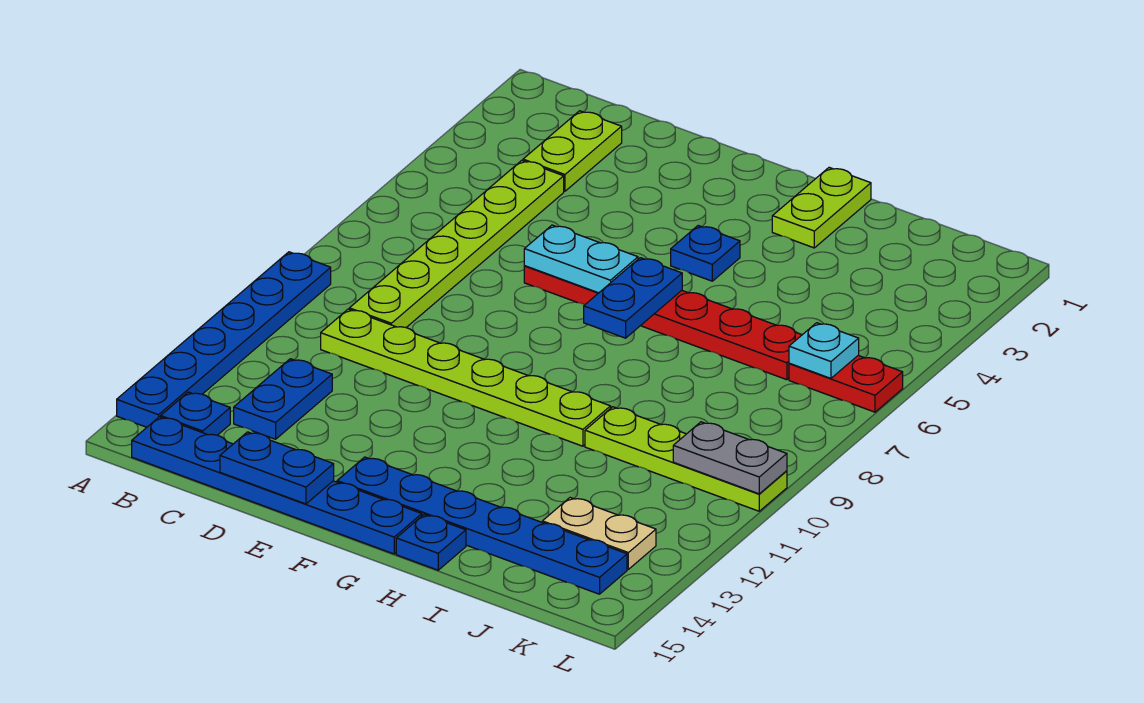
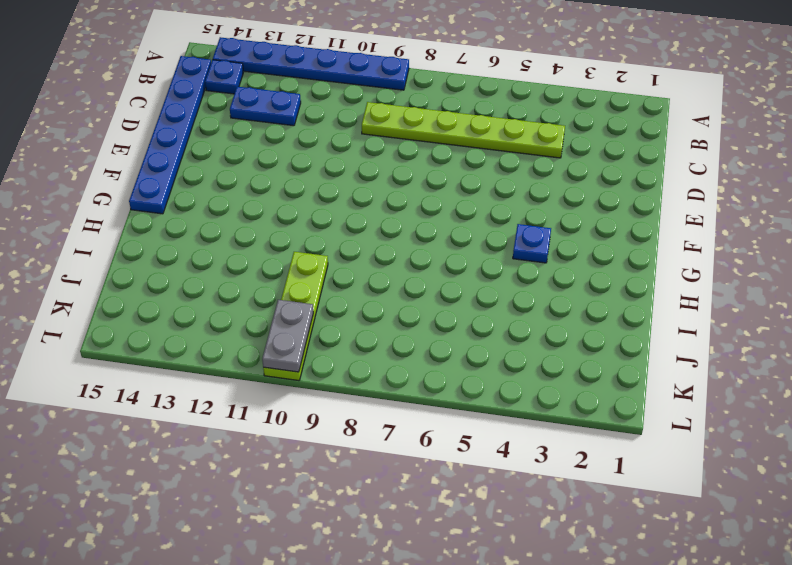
none -> lime plate C2:C3 level 1
none -> lime plate C10:H10 level 1
none -> red plate E6:J6 level 1

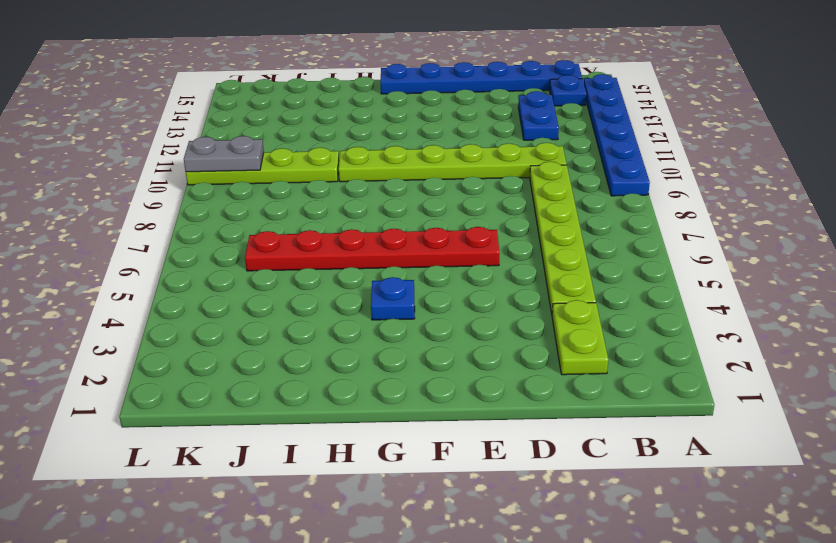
none -> blue plate F14:K14 level 1
none -> lime plate H1:H2 level 1
none -> blue plate H15 level 1

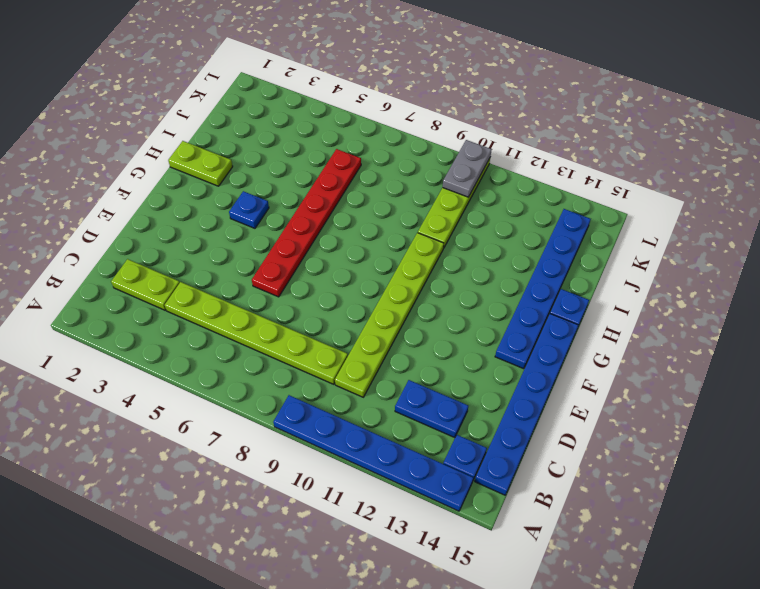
none -> tan plate J13:K13 level 1
none -> red plate K6:L6 level 1
none -> blue plate D15:E15 level 2

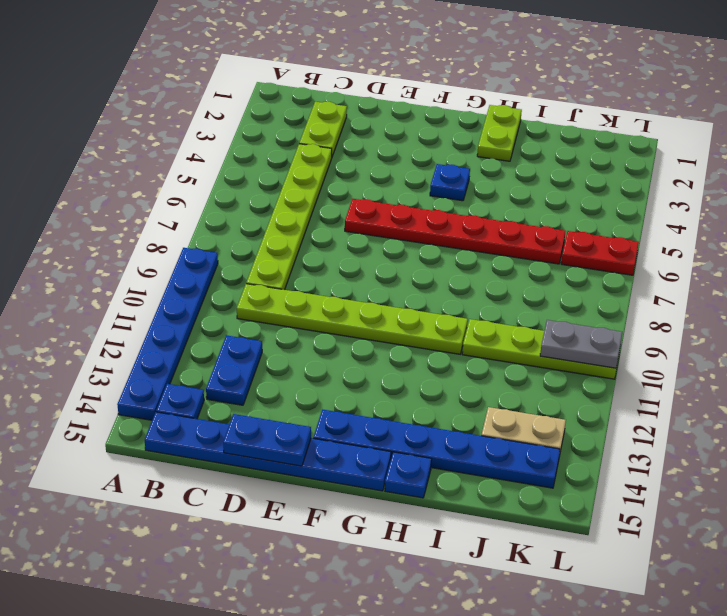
none -> cyan plate E6:F6 level 2
none -> blue plate G6:G7 level 2
none -> cyan plate K6 level 2

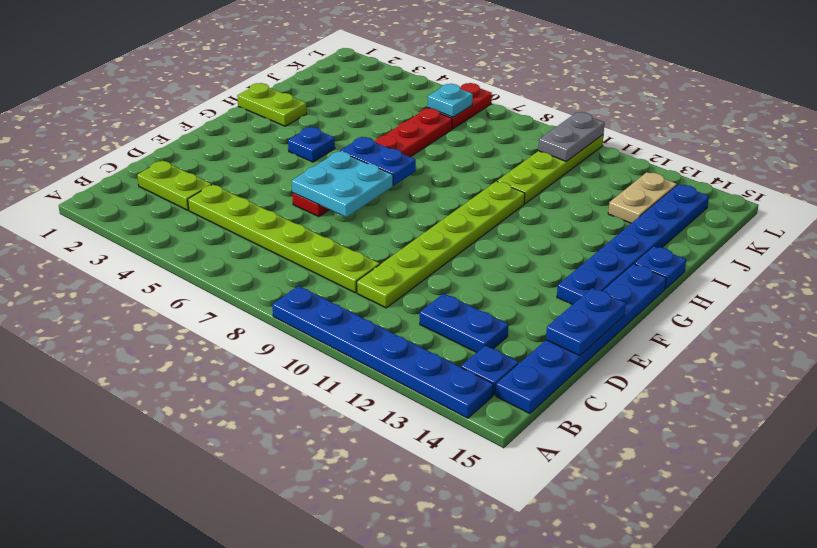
cyan plate E6:F7 level 2 -> cyan plate E6:F6 level 2

